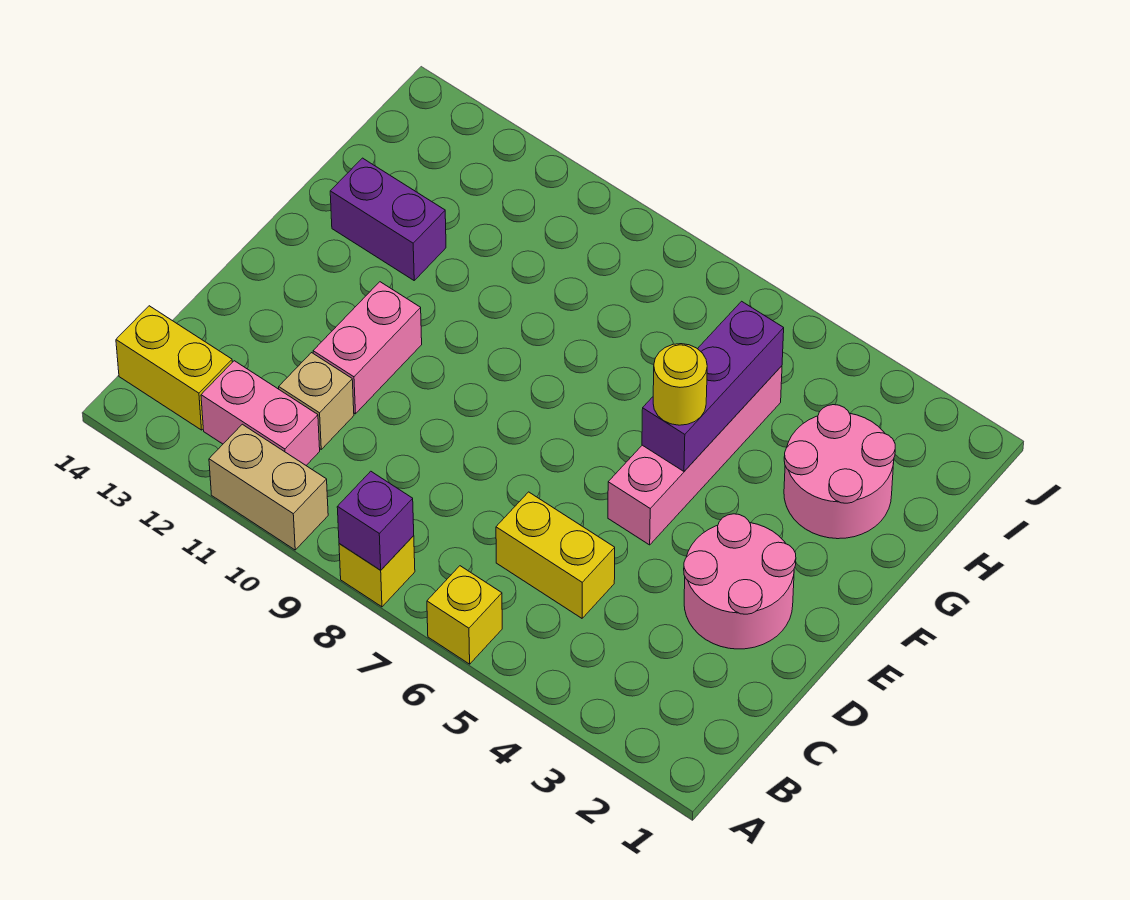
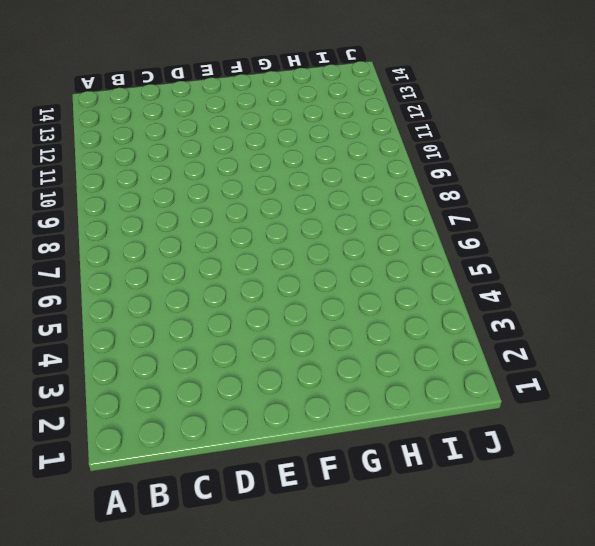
none -> yellow brick A6 level 1
none -> yellow brick A8 level 1
none -> tan brick A10:A11 level 1

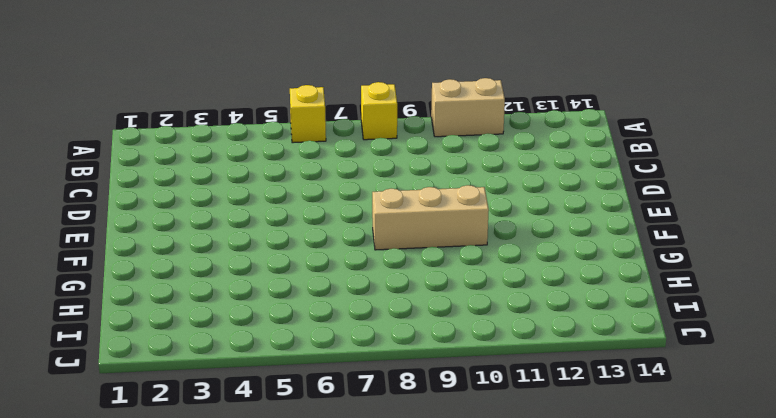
tan brick F8:F10 level 1 -> none
none -> pink brick B11:B12 level 1
none -> yellow brick B13:B14 level 1
none -> yellow brick C5:C6 level 1

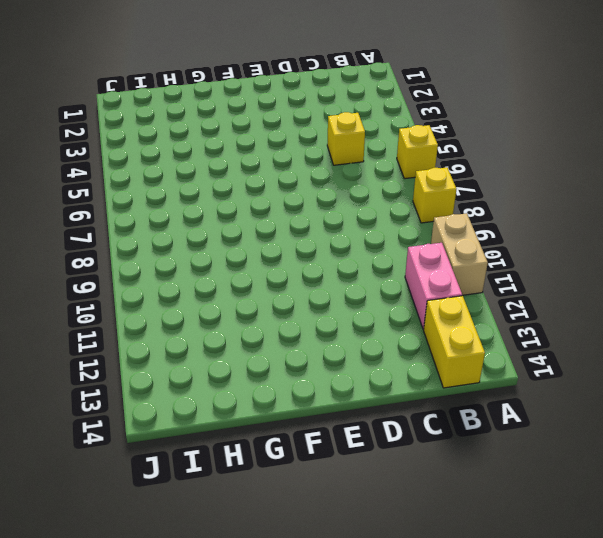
yellow brick C5 level 1 -> yellow brick C5:C6 level 1
none -> tan brick C11 level 1
none -> pink round brick D2:E3 level 1
none -> pink brick D11:E11 level 1

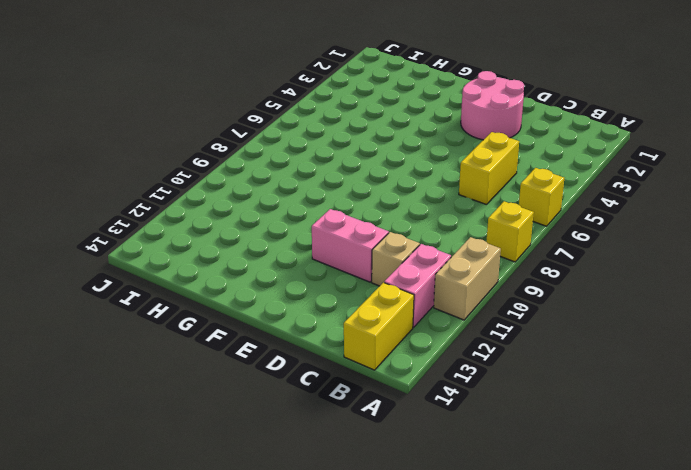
none -> pink brick E5:H5 level 1
none -> pink round brick G2:H3 level 1
none -> purple brick G12:G13 level 1

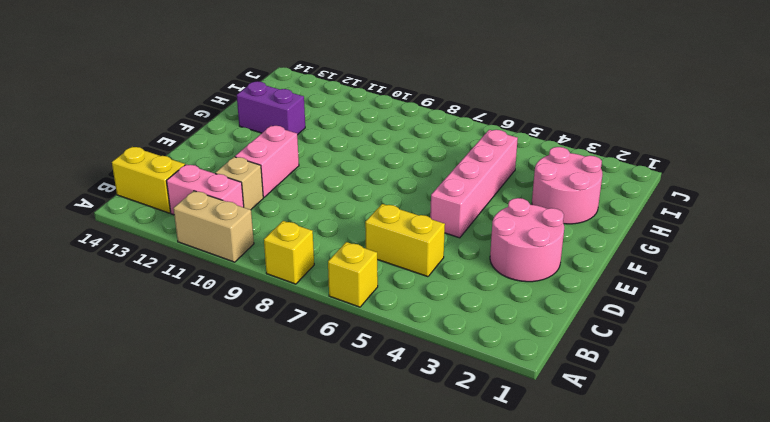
none -> purple brick A8 level 2
none -> purple brick F5:H5 level 2
none -> yellow round brick F5 level 3

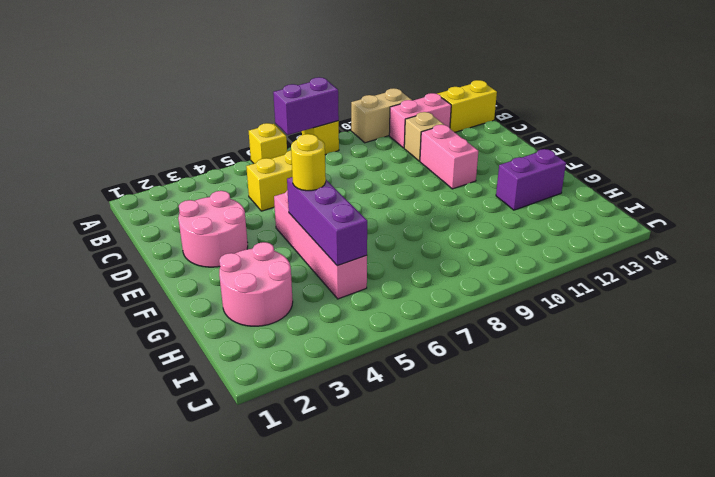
purple brick A7:A8 level 2 -> purple brick A8 level 2

